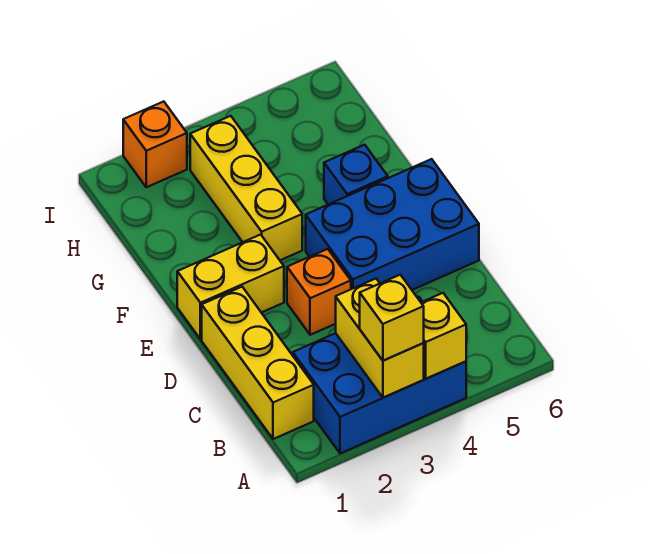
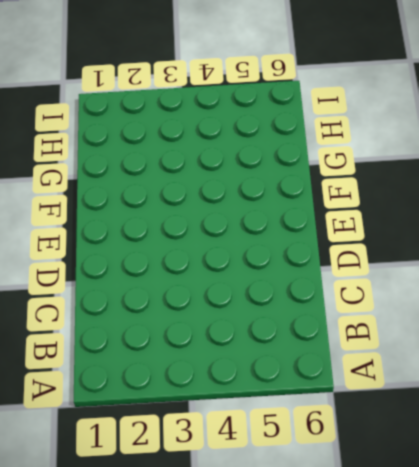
none -> blue brick A2:B4 level 1
none -> yellow brick B1:D1 level 1

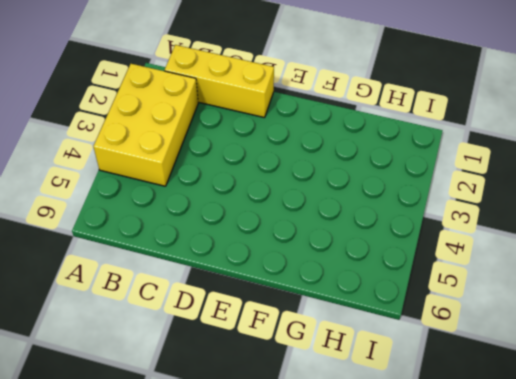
yellow brick A2:B4 level 1 -> blue brick A2:B4 level 1
none -> orange brick D3 level 1
none -> blue brick D4:E6 level 1

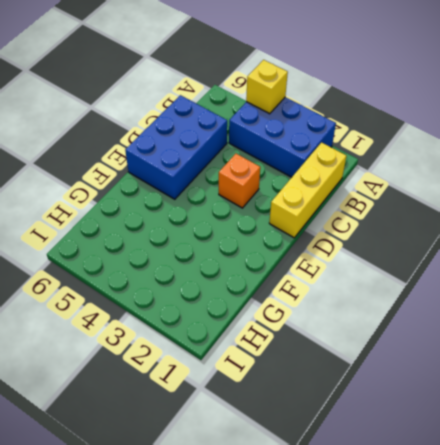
blue brick C5:E6 level 1 -> blue brick D4:E6 level 1
none -> yellow brick E1:E2 level 1
none -> yellow brick F3:H3 level 1

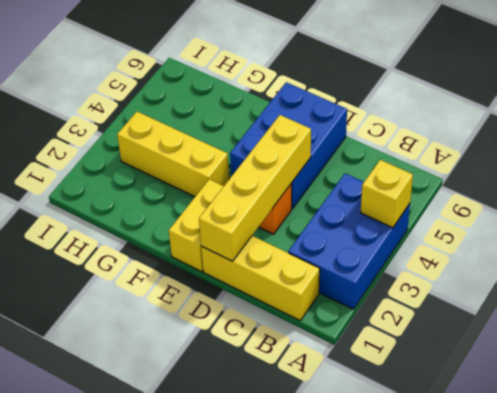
yellow brick D1:D4 level 2 -> none
none -> blue brick F5 level 1
none -> orange brick I2 level 1

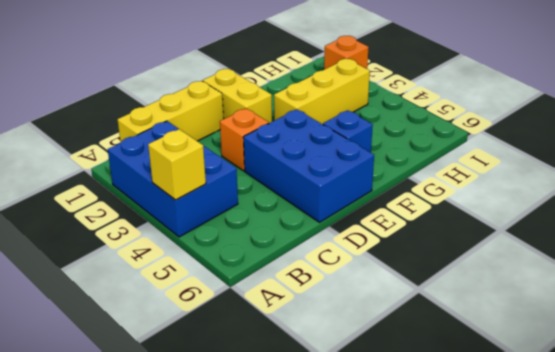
none -> yellow brick A3:B3 level 2
none -> yellow brick A3 level 3

